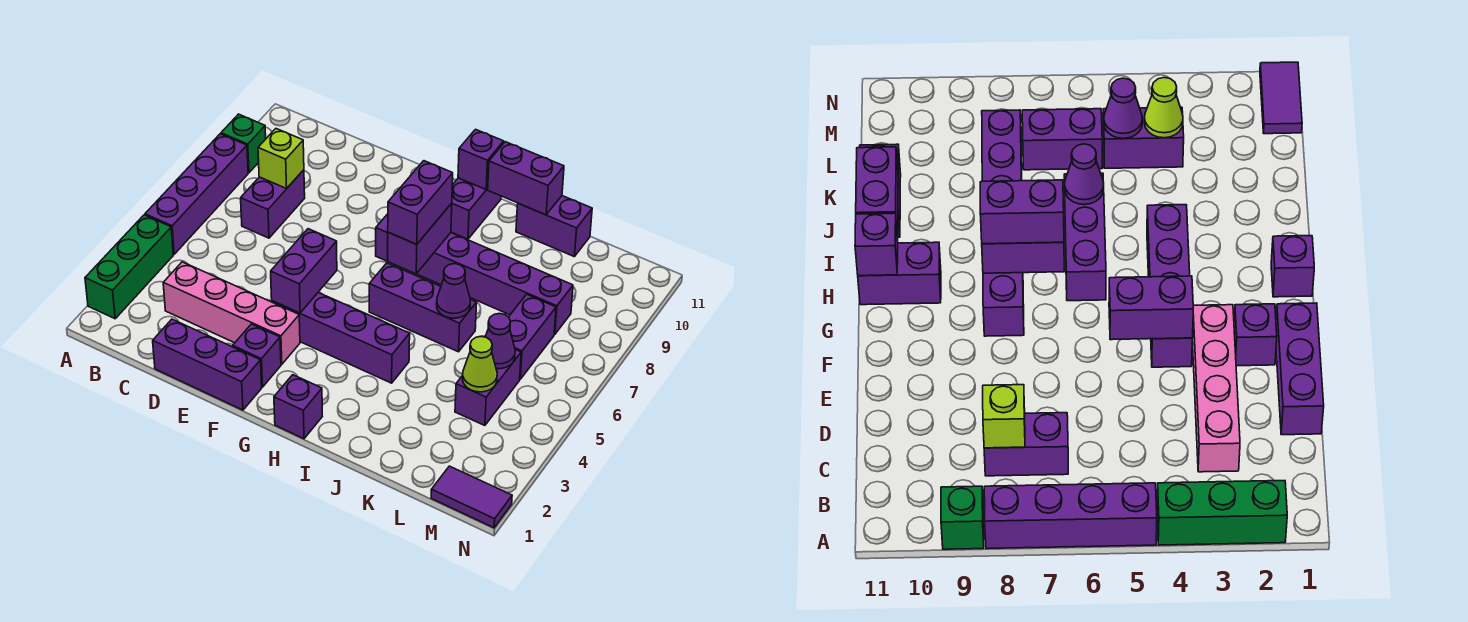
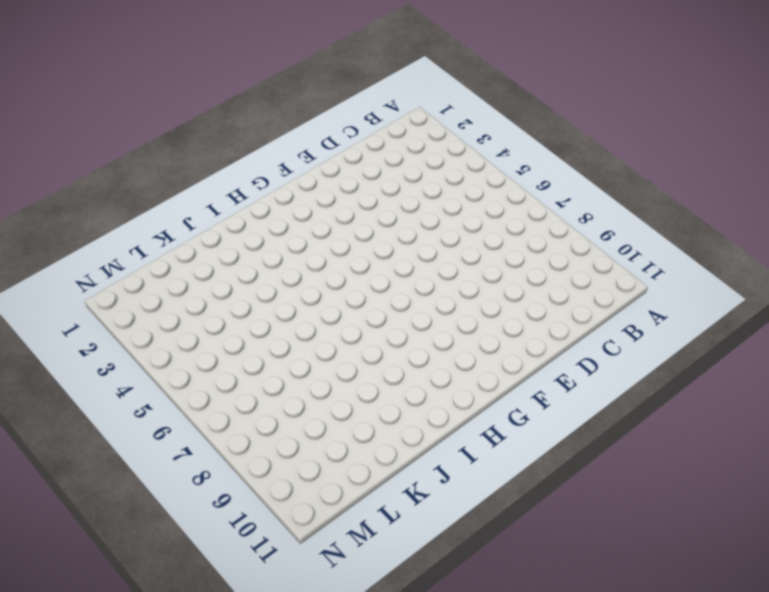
none -> green brick A2:A4 level 1
none -> purple brick A5:A8 level 1
none -> green brick A9 level 1

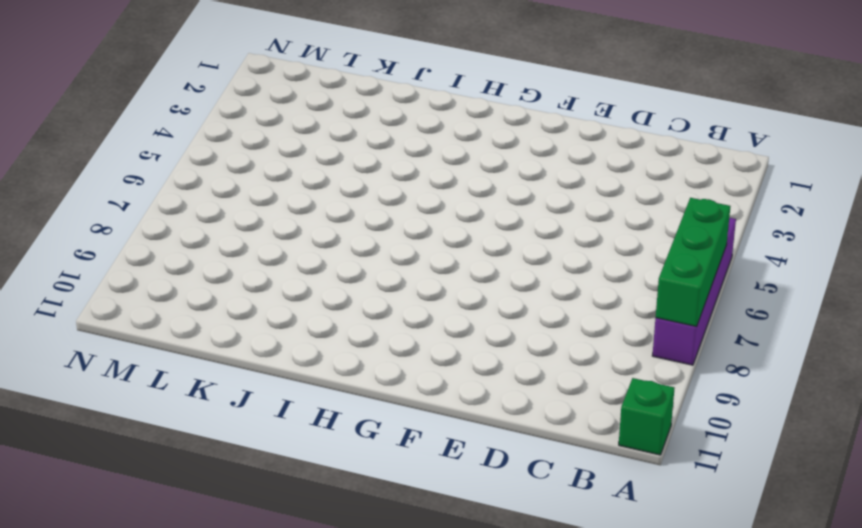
green brick A6:A8 level 2 -> green brick A2:A4 level 1
green brick A11 level 1 -> green brick A9 level 1
none -> pink brick C3:F3 level 1
none -> purple brick C7:C8 level 1
none -> purple brick D1:F1 level 1

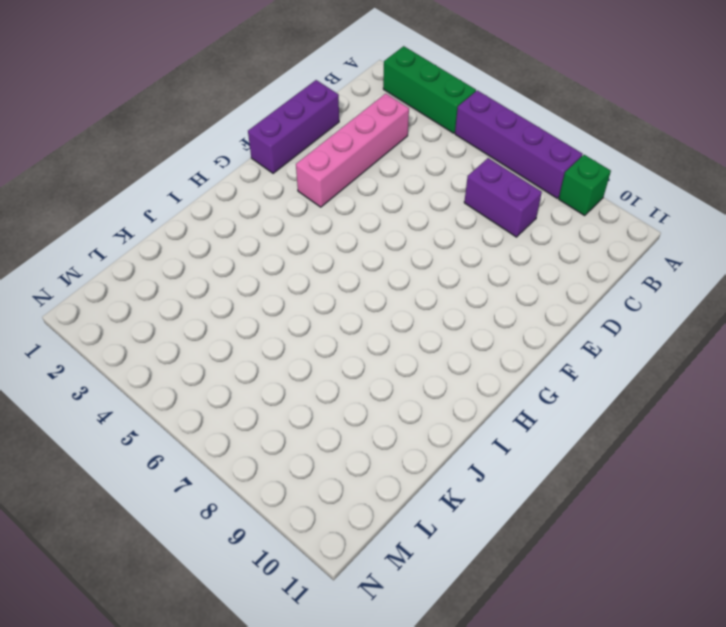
none -> purple brick F2 level 1
none -> purple brick F4:I4 level 1
none -> purple brick G8:L8 level 1

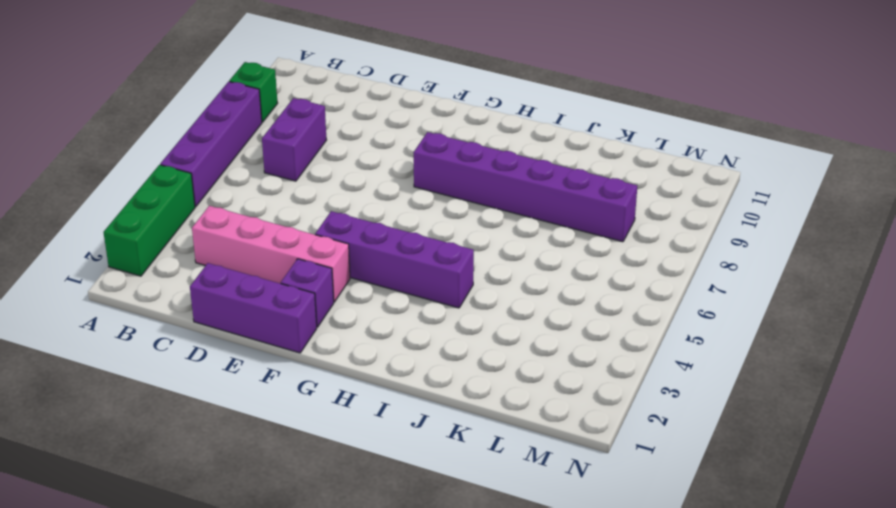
none -> purple brick H1 level 1
none -> purple brick H6:J6 level 1
none -> purple brick H10:H11 level 1

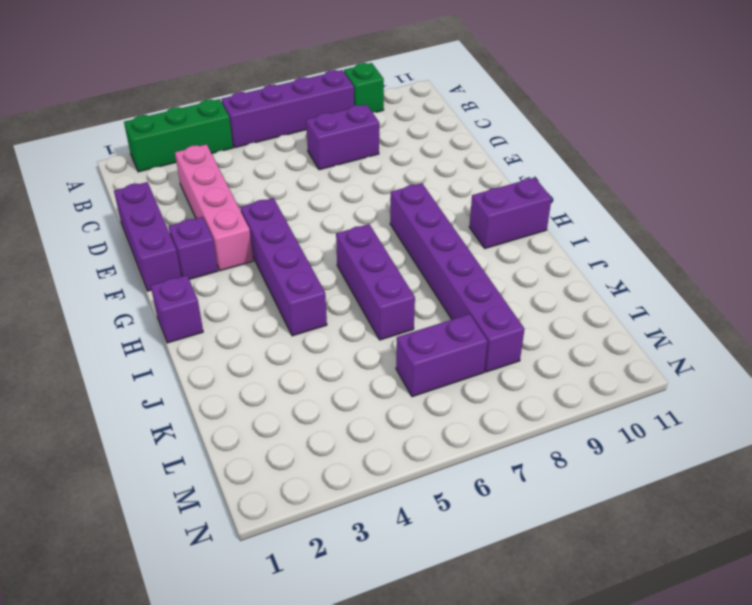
none -> purple brick J11:K11 level 1
none -> purple brick L4:L5 level 1
none -> purple tile M1:N1 level 1

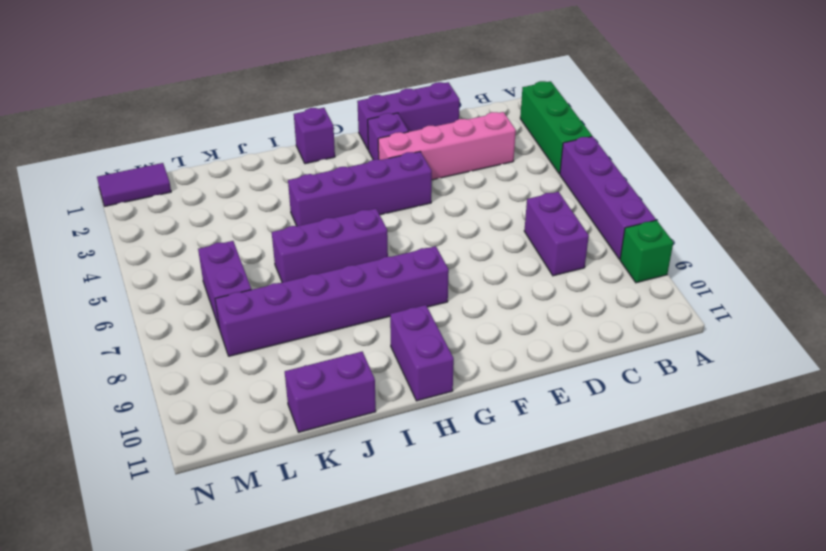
none -> purple brick L4:L5 level 1
none -> lime brick C8 level 2
none -> purple brick F4:F5 level 2

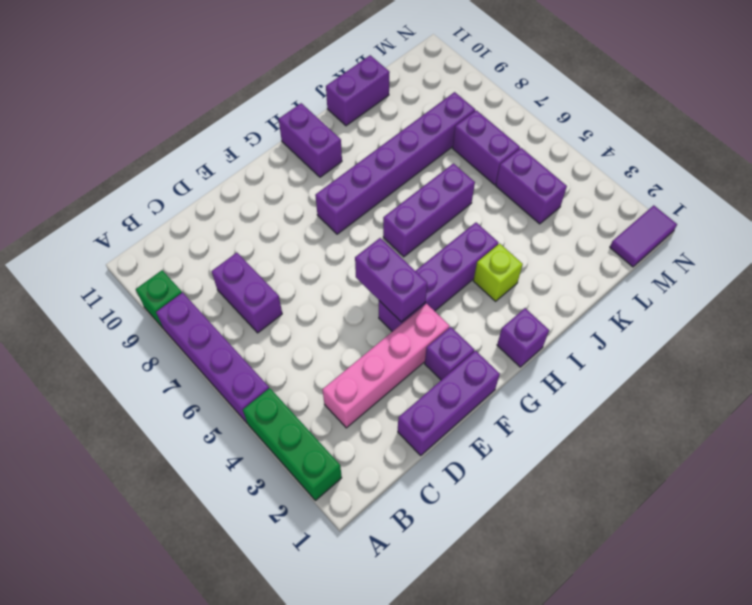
lime brick I3 level 1 -> lime brick C8 level 2
none -> purple brick H7:H8 level 2
none -> purple brick H11 level 2
none -> purple brick I11:J11 level 2

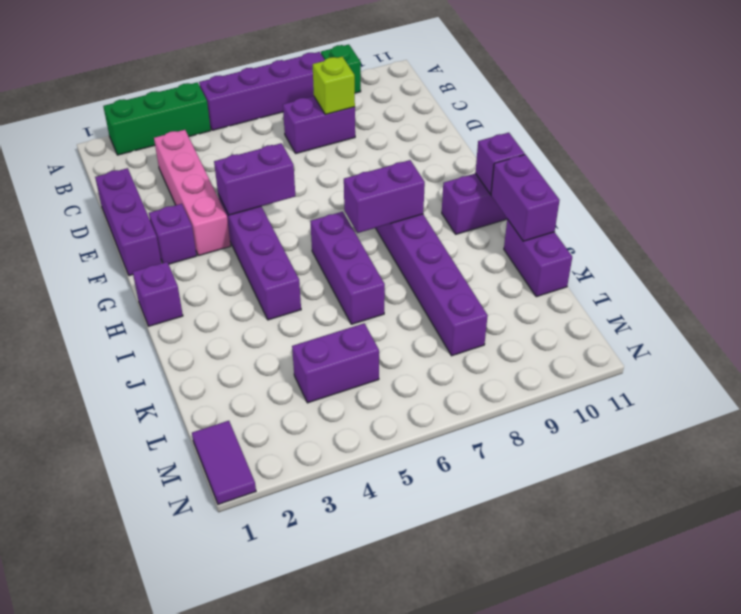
none -> purple brick L6:L7 level 1
none -> purple cone J6 level 2
none -> lime cone L4 level 2

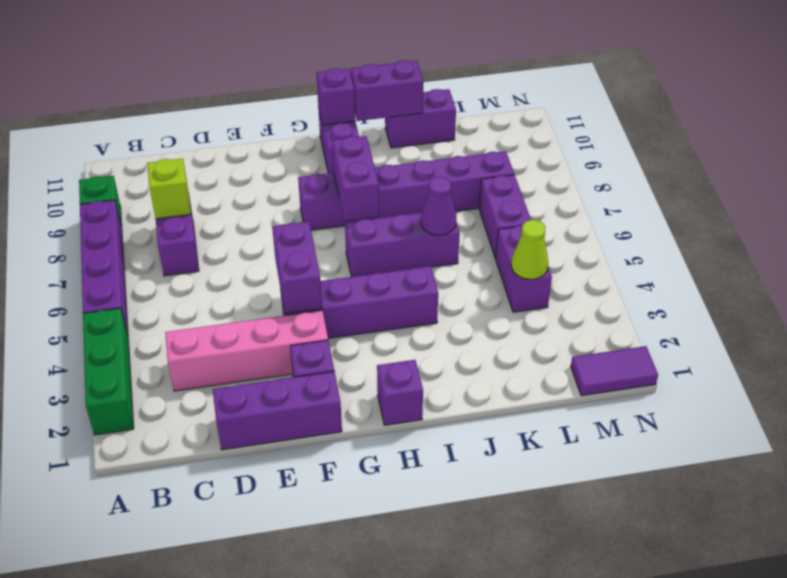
none -> purple cone L5 level 2
none -> purple brick H7:H8 level 3

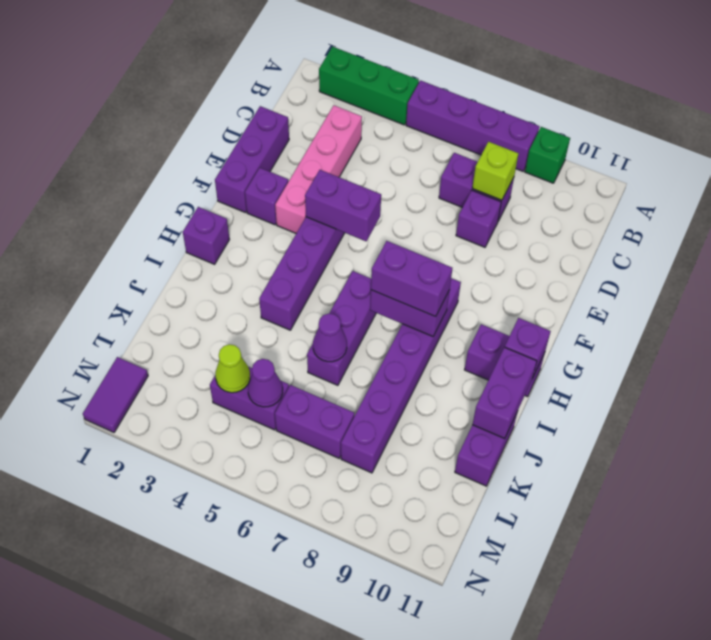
purple brick D8 level 1 -> none

